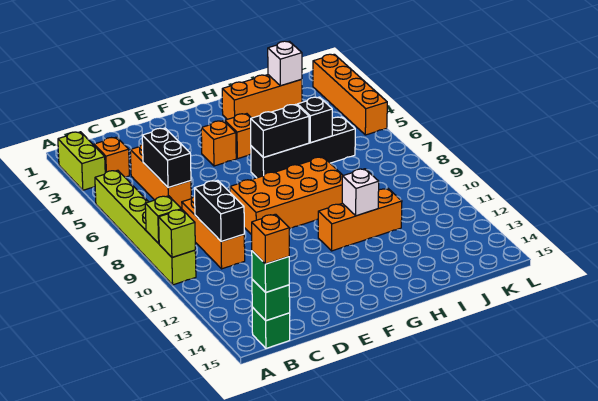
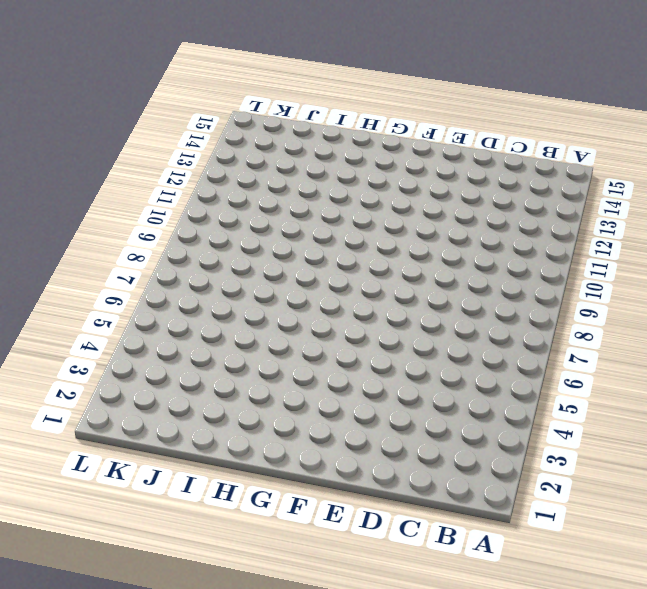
none -> lime brick A2:A3 level 1
none -> lime brick A5:A10 level 1
none -> orange brick B3 level 1

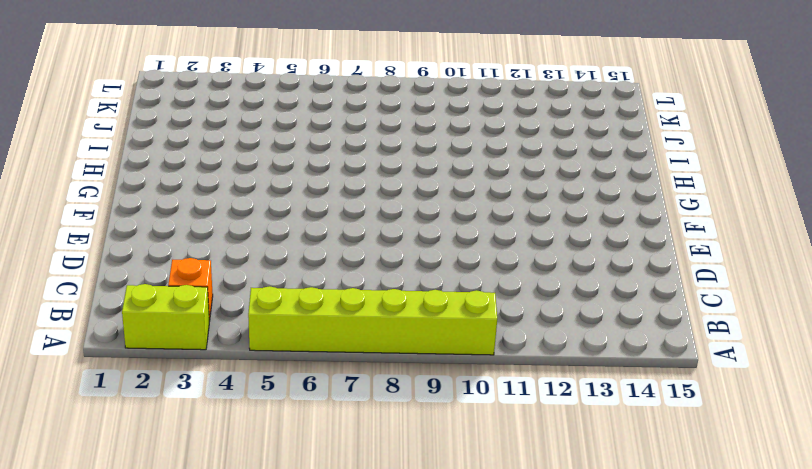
none -> green brick B15 level 1
none -> orange brick C4:C6 level 1
none -> orange brick C8:C10 level 1

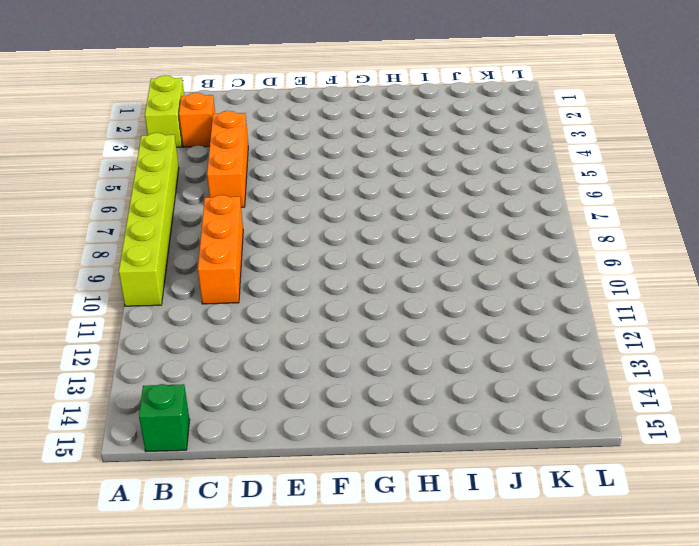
none -> orange brick E8:H9 level 1
none -> orange brick F4 level 1
none -> orange brick G4 level 1

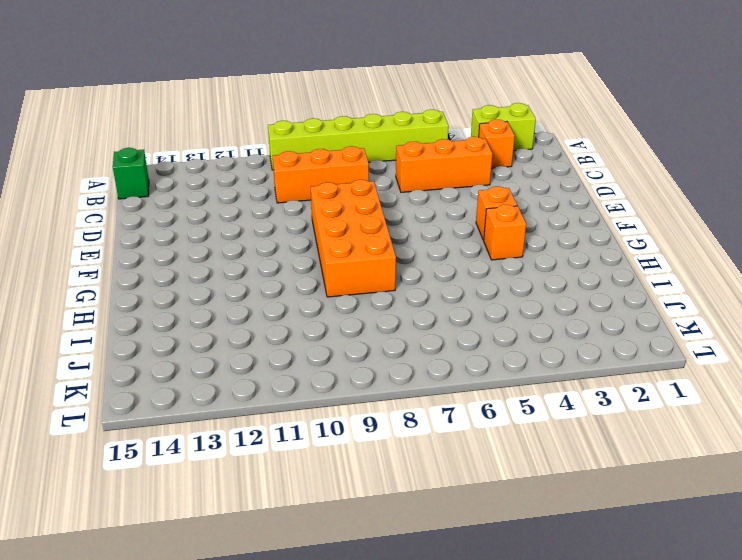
none -> black brick G6:J6 level 1
none -> orange brick G11:I11 level 1
none -> orange brick H2:J2 level 1

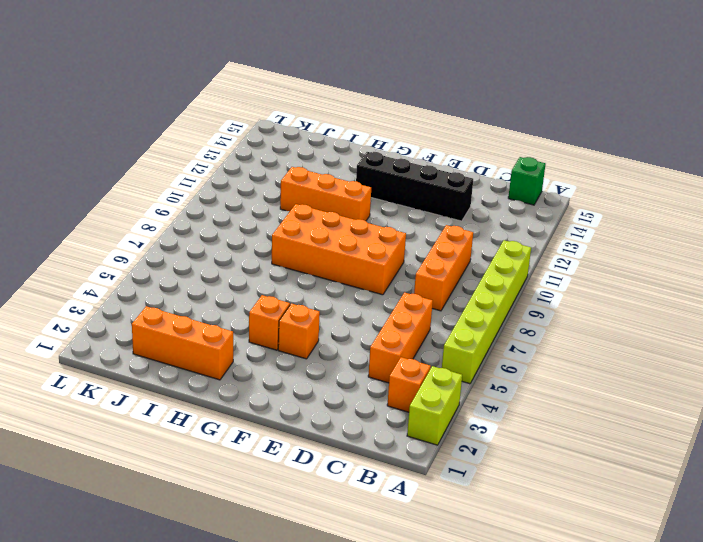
black brick D13:G13 level 1 -> black brick G6:J6 level 1
none -> orange brick L2:L5 level 1
none -> lime brick A9 level 2
none -> lime brick A10 level 2

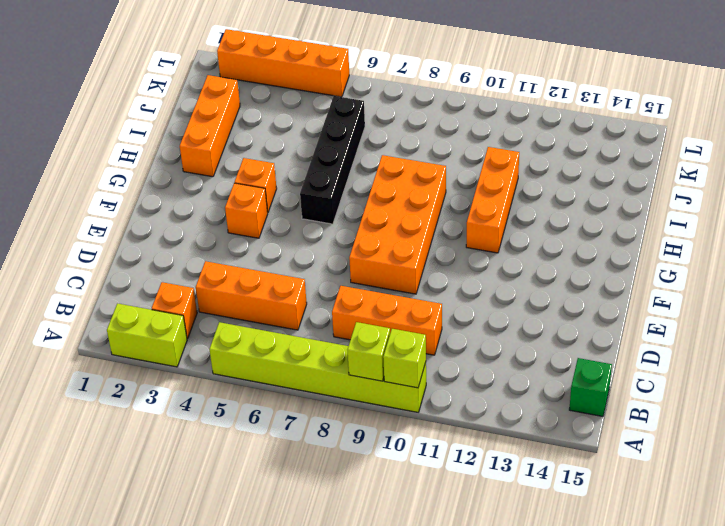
none -> green brick B15 level 2
none -> black brick C5:C6 level 2
none -> black brick C9:C10 level 2

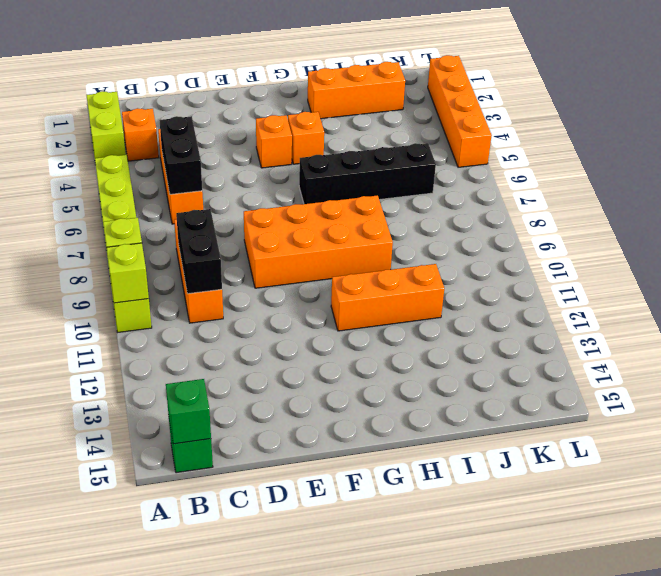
none -> black brick G6:H6 level 2
none -> white brick H11 level 2
none -> black brick I6 level 2

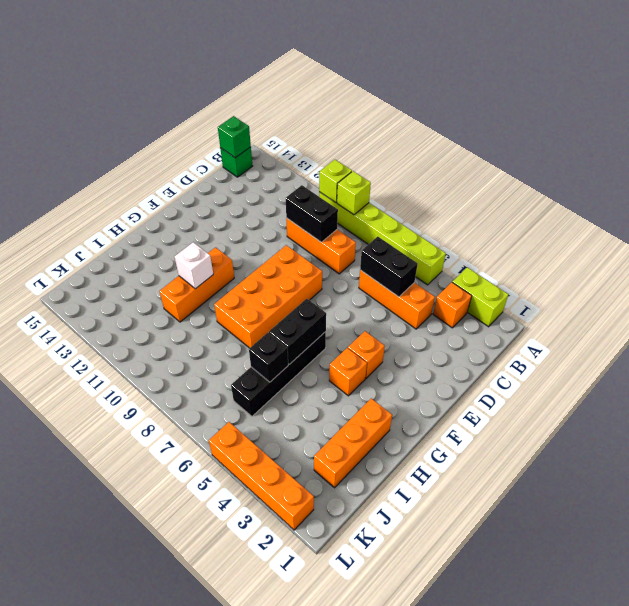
none -> white brick J2 level 2
none -> green brick B15 level 3
none -> orange brick B15 level 4

